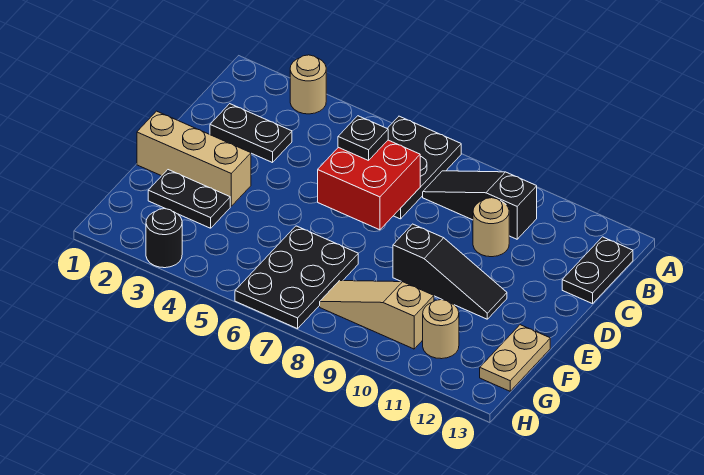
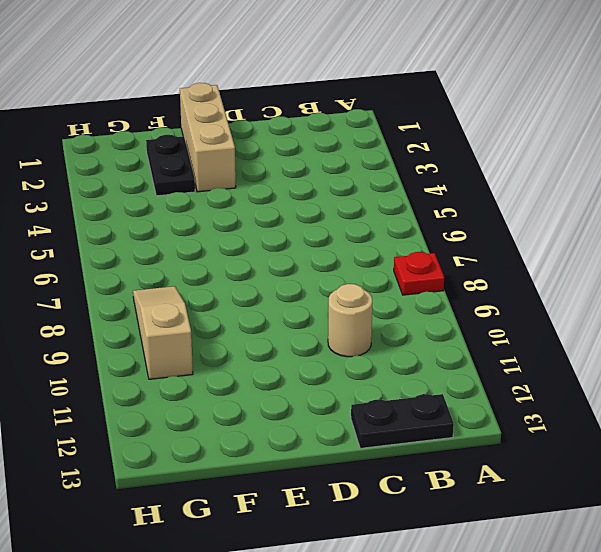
red plate A8 level 1 -> none
none -> tan round brick A3 level 1
none -> black plate A6:C7 level 1
none -> black slope B8:B10 level 1 top 10

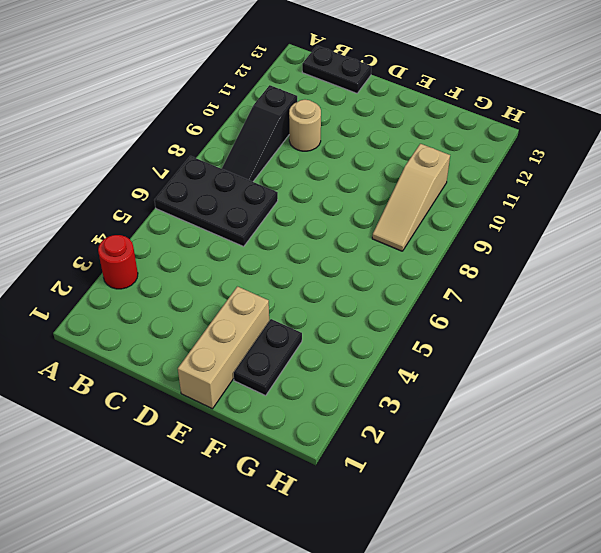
red round brick A3 level 1 -> tan round brick A3 level 1
none -> black plate C2:C3 level 1
none -> black slope E9:E11 level 1 top 9
none -> black plate F6:H7 level 1

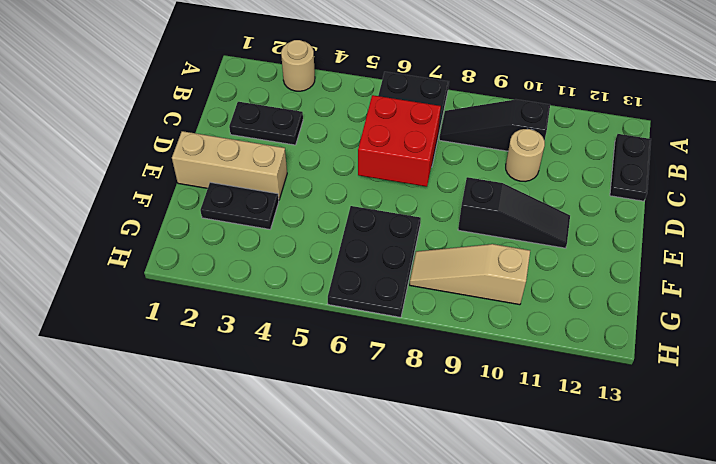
none -> tan plate F13:G13 level 1
none -> tan round brick G11 level 1
none -> black round brick H3 level 1

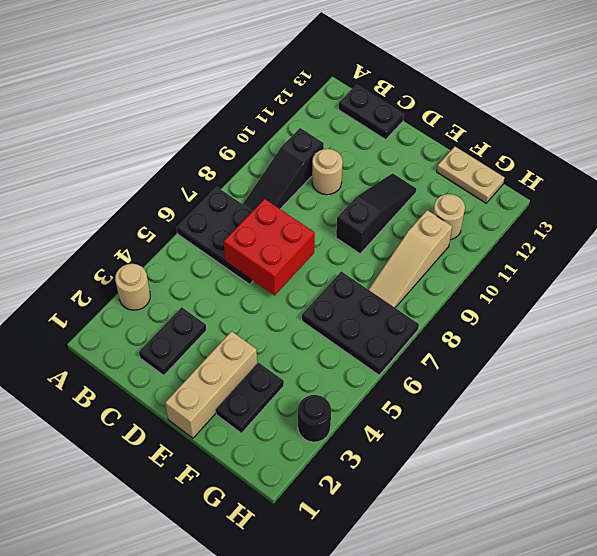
none -> black plate C6 level 3

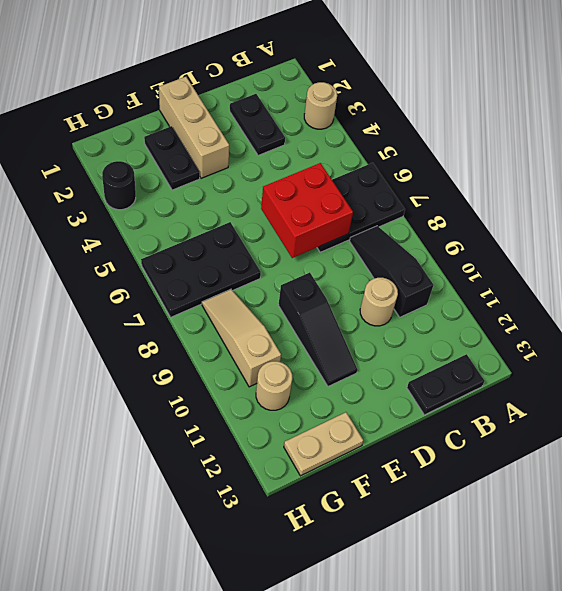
none -> black plate C6 level 3

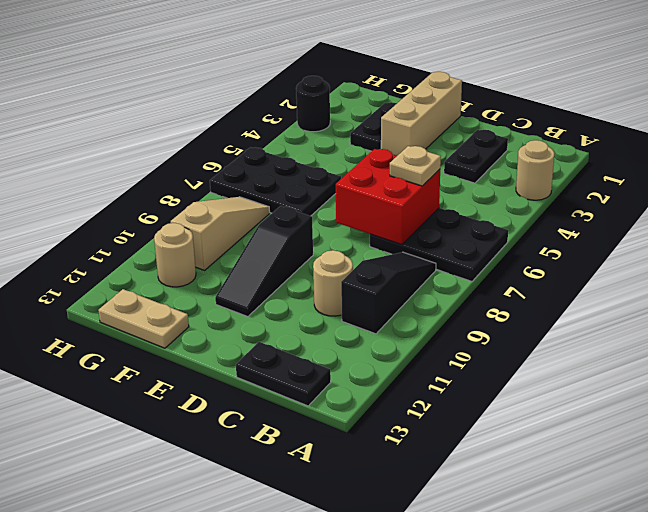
tan plate C6 level 3 -> black plate C6 level 3

